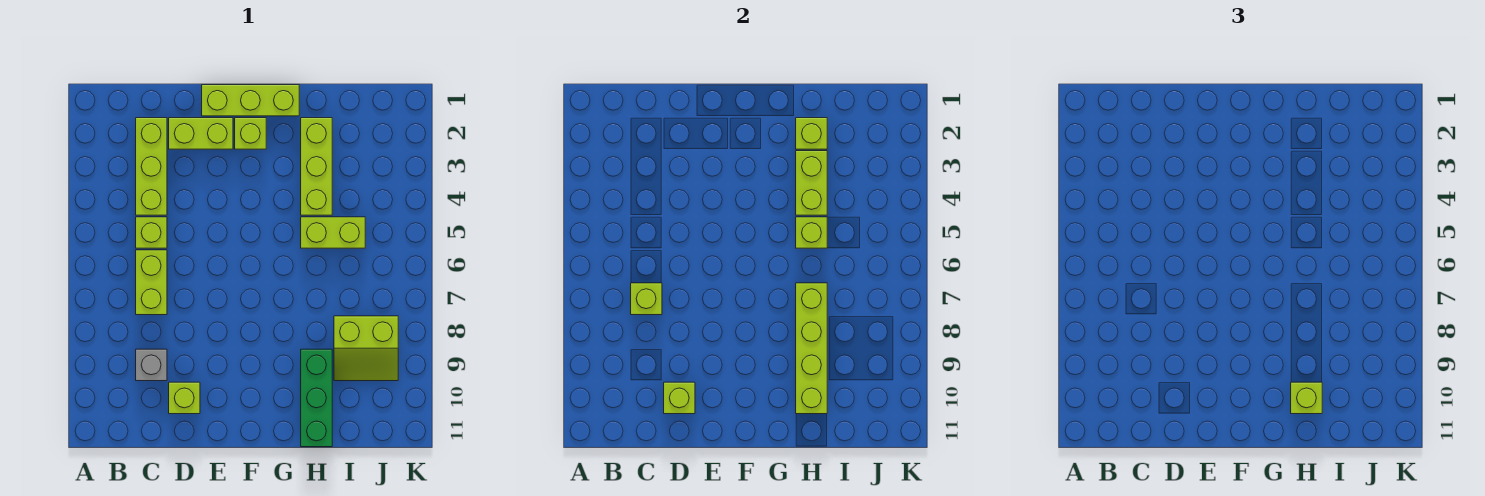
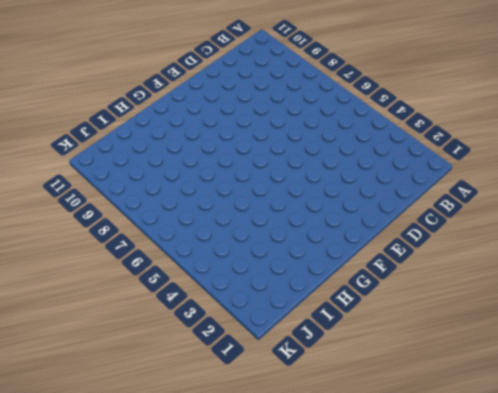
none -> lime brick C2:C4 level 1
none -> lime brick C5 level 1
none -> lime brick C6:C7 level 1

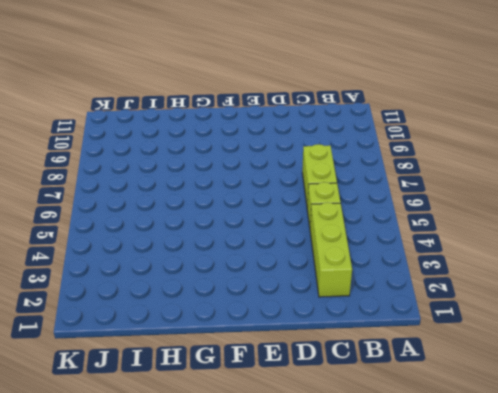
none -> grey brick C9 level 1
none -> lime brick D2:E2 level 1
none -> lime brick D10 level 1

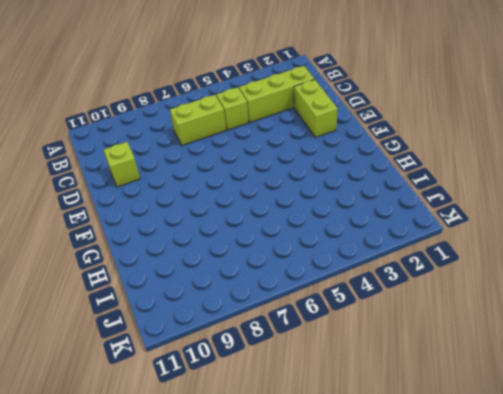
none -> grey brick C9 level 1
none -> lime brick E1:G1 level 1
none -> lime brick F2 level 1

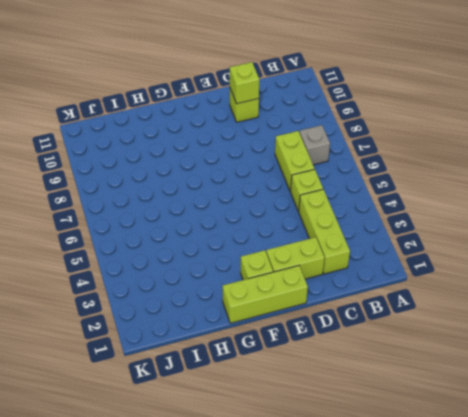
grey brick B7 level 1 -> grey brick C9 level 1
none -> lime brick H2:H4 level 1
none -> lime brick H5:I5 level 1
none -> green brick H9:H11 level 1

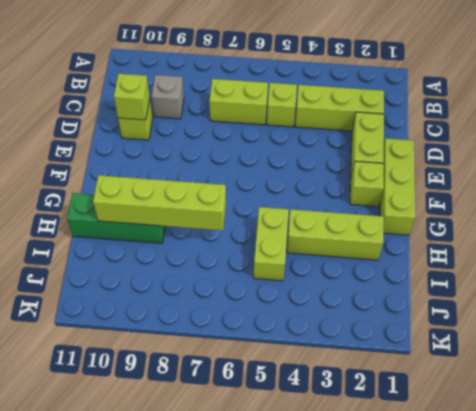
none -> lime slope I8:J9 level 1 top 8
none -> lime brick C7 level 2
none -> lime brick H2 level 2

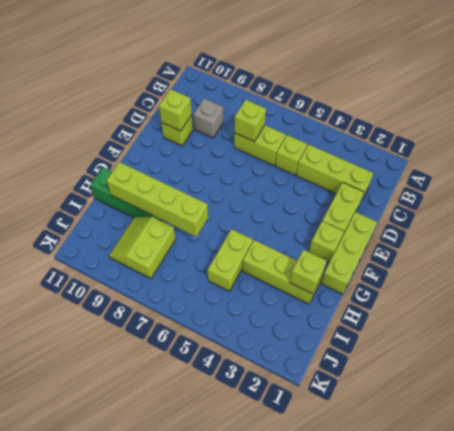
none -> lime brick H3:H4 level 2
none -> lime brick H5 level 2
none -> lime brick H10 level 3

